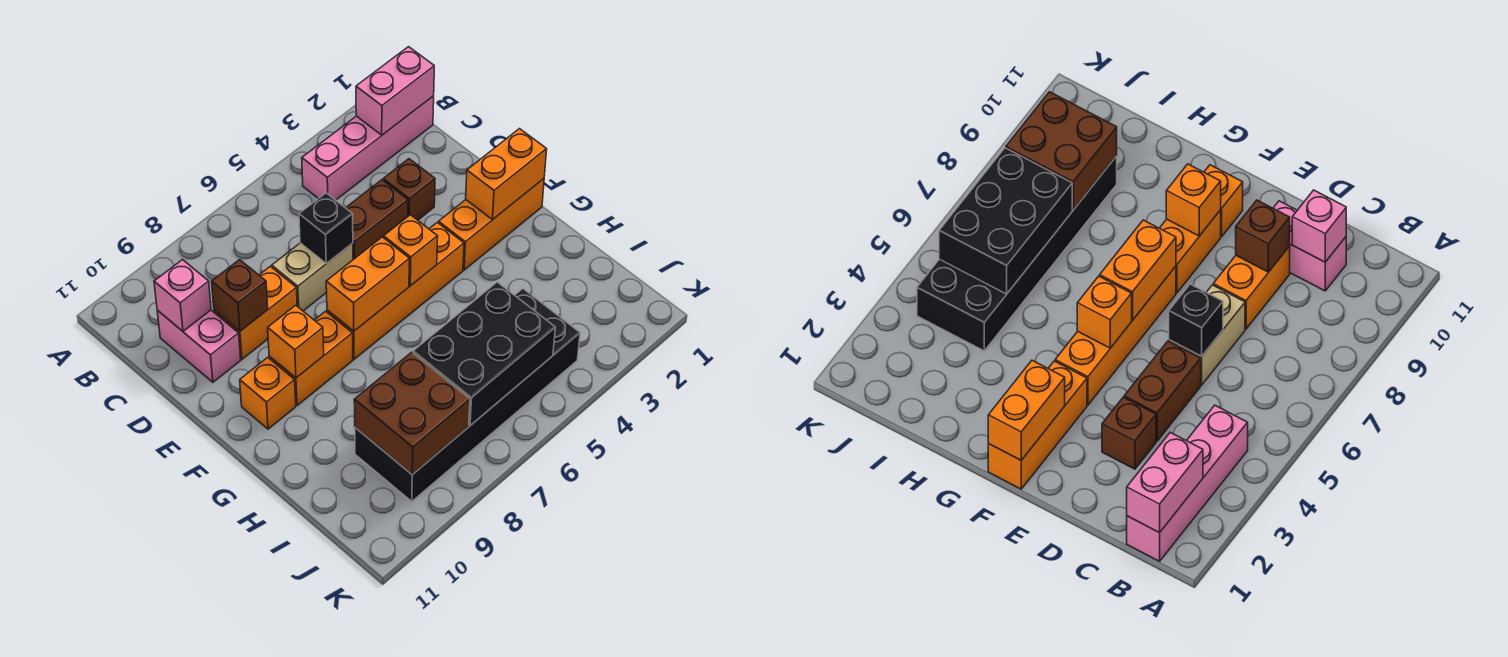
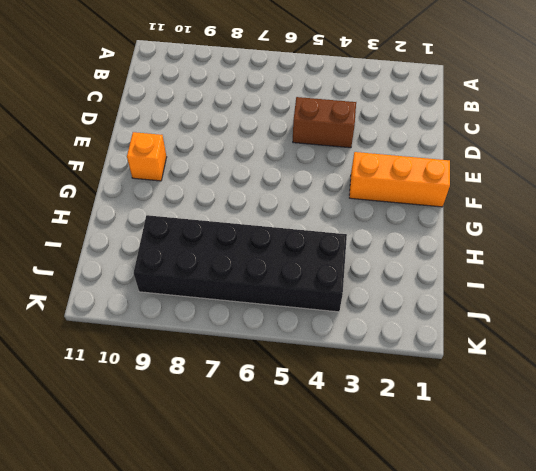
none -> pink brick B1:B4 level 1
none -> pink brick C10:D10 level 1
none -> brown brick D3 level 1

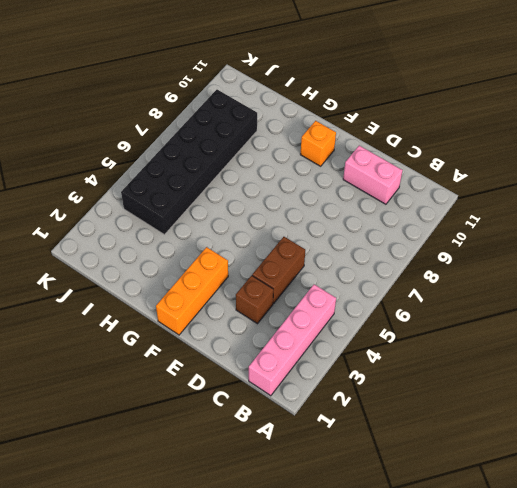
none -> tan brick D6:D7 level 1
none -> orange brick D8:D9 level 1
none -> orange brick F4:F7 level 1

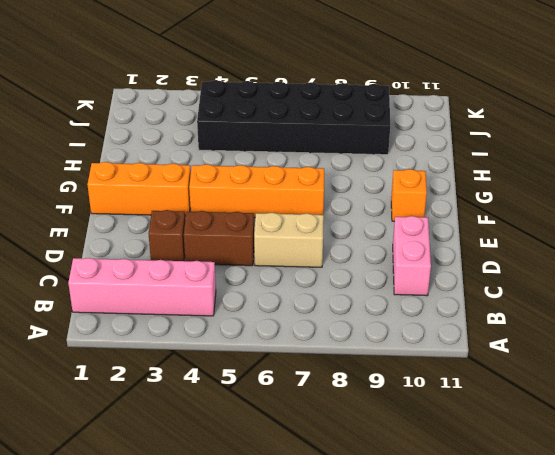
none -> orange brick D8:D9 level 1
none -> orange brick F8:F9 level 1
none -> pink brick B1:B2 level 2

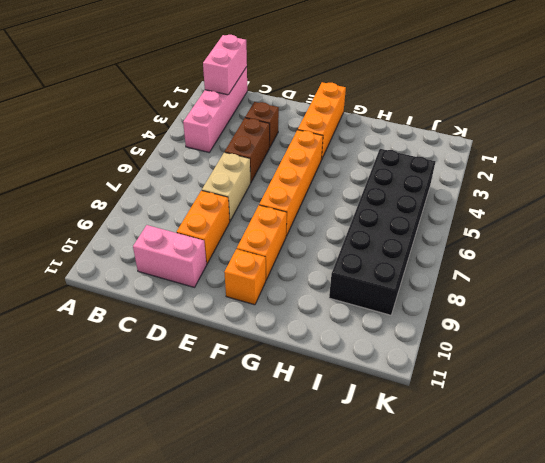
none -> pink brick C10 level 2
none -> black brick D6 level 2
none -> brown brick D9 level 2

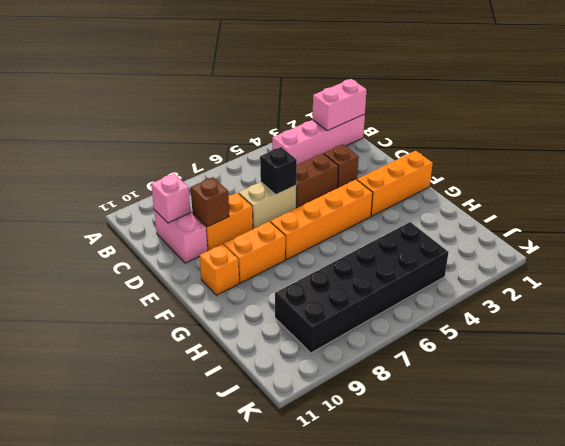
none -> orange brick F1:F2 level 2
none -> orange brick F5 level 2
none -> orange brick F6:F7 level 2

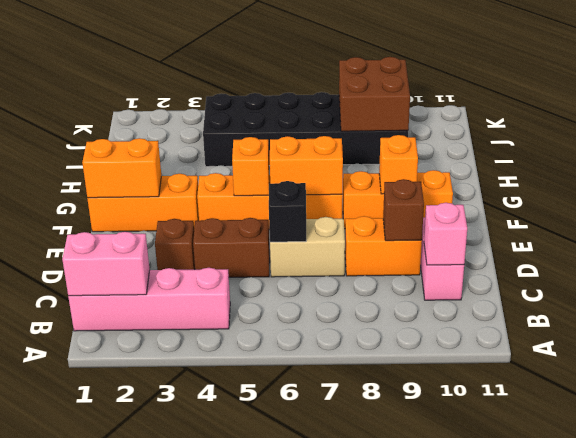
none -> black brick I5:J7 level 2

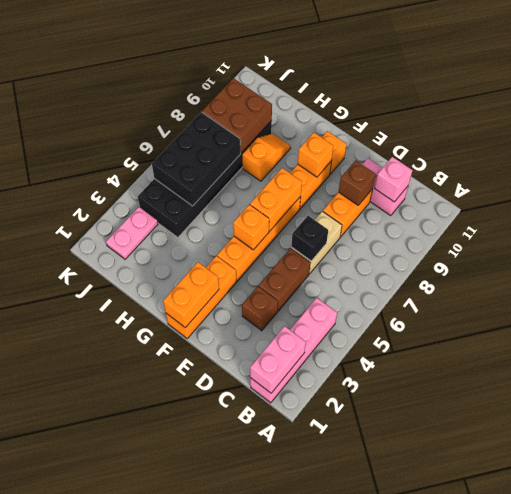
orange slope H8:H9 level 1 top 8 -> none
pink plate J2:J3 level 1 -> none

